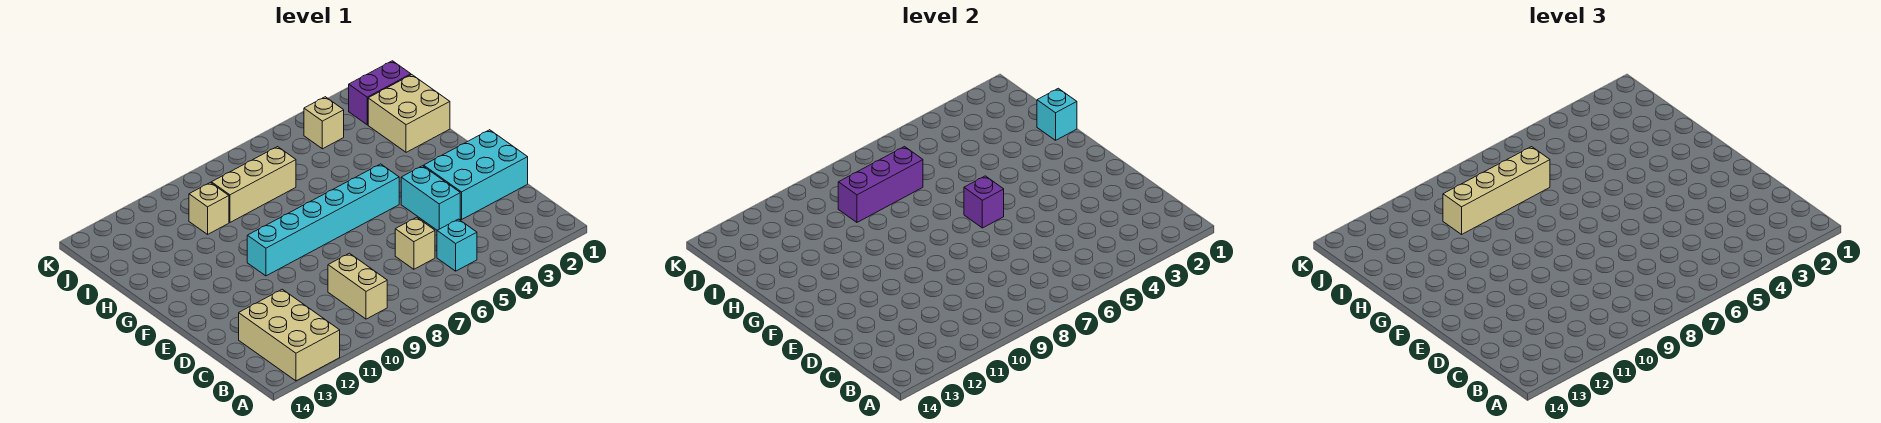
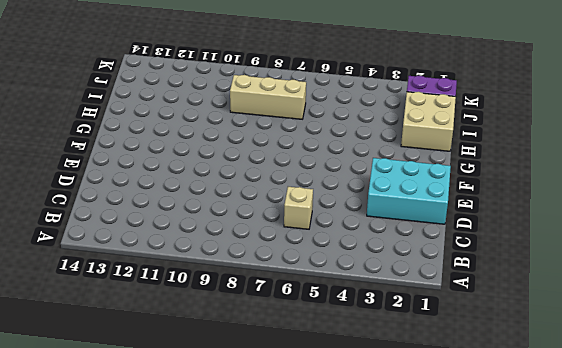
none -> tan brick A12:C13 level 1
none -> cyan brick B5 level 1
none -> tan brick B9:C9 level 1

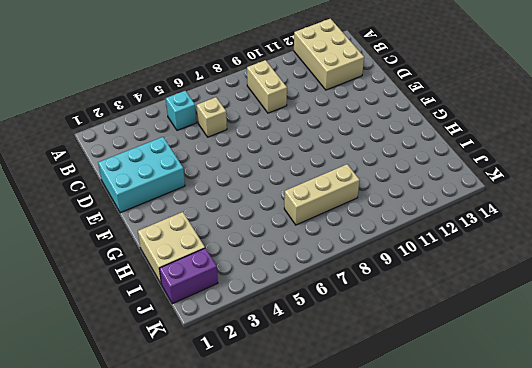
none -> cyan brick D4:E4 level 1
none -> cyan brick F5:F10 level 1
none -> tan brick I10 level 1

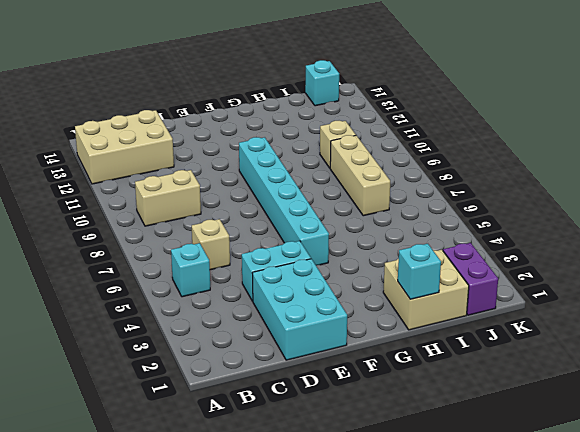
cyan brick J14 level 1 -> none
none -> tan brick J4 level 1
none -> purple brick F6 level 2
none -> purple brick I7:I9 level 2

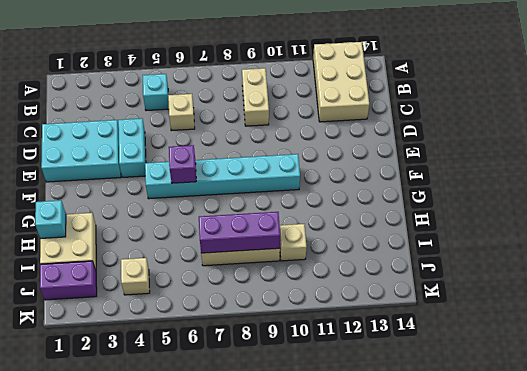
none -> tan brick I7:I10 level 3

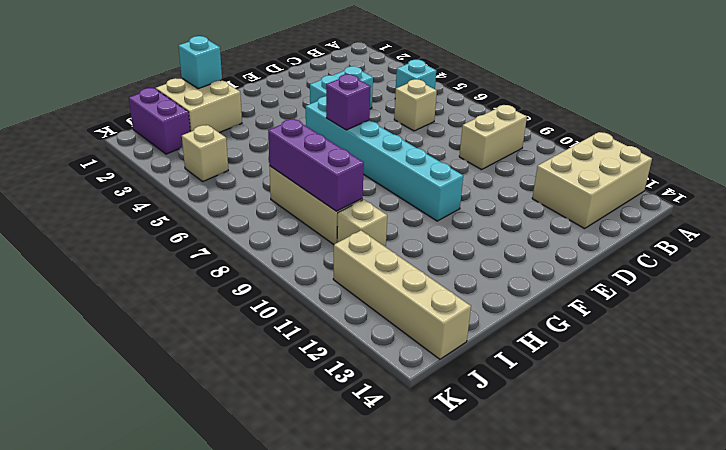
tan brick J11:J14 level 1 -> tan brick I7:I10 level 3
none -> cyan brick D1:E3 level 1

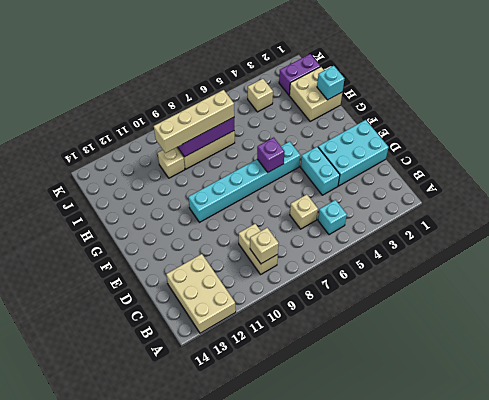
tan brick B9 level 2 -> none

